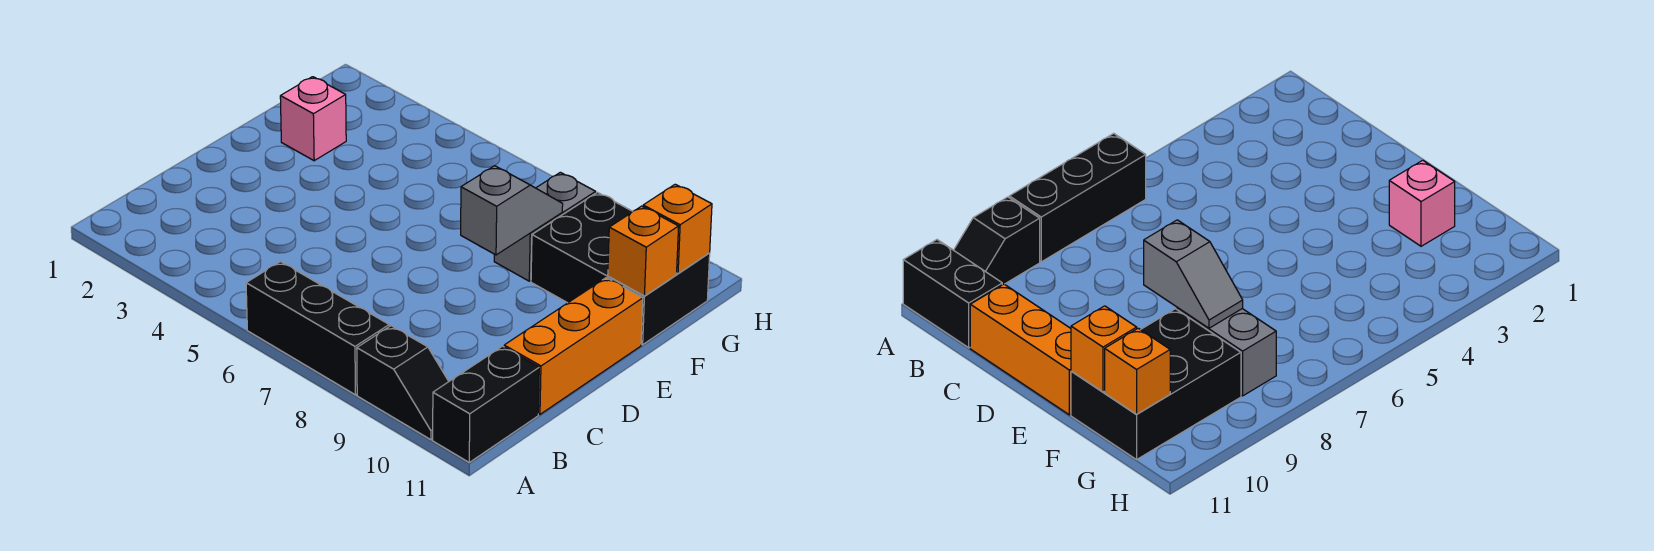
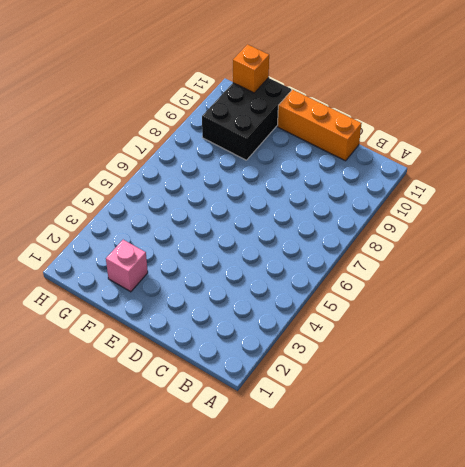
none -> black brick A6:A8 level 1
none -> black slope A9:A10 level 1 top 9

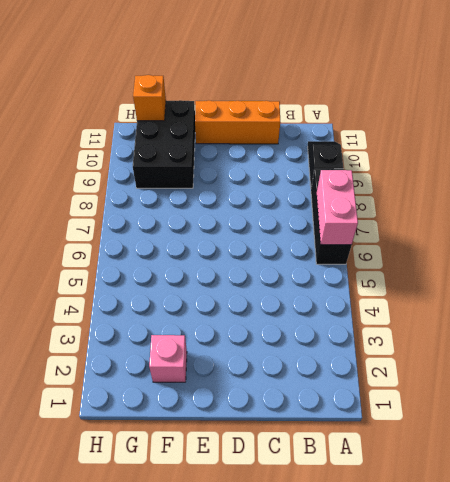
pink brick A6:A7 level 2 -> none
none -> black brick A11:B11 level 1
none -> grey brick F8:G8 level 1

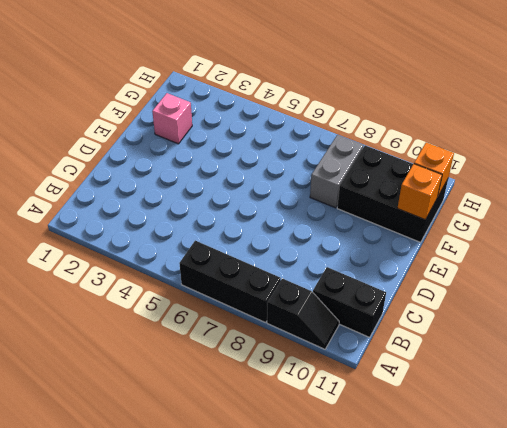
black brick B10:B11 level 1 -> black brick A11:B11 level 1
none -> orange brick C11:E11 level 1
none -> grey slope E8:F8 level 2 top E

